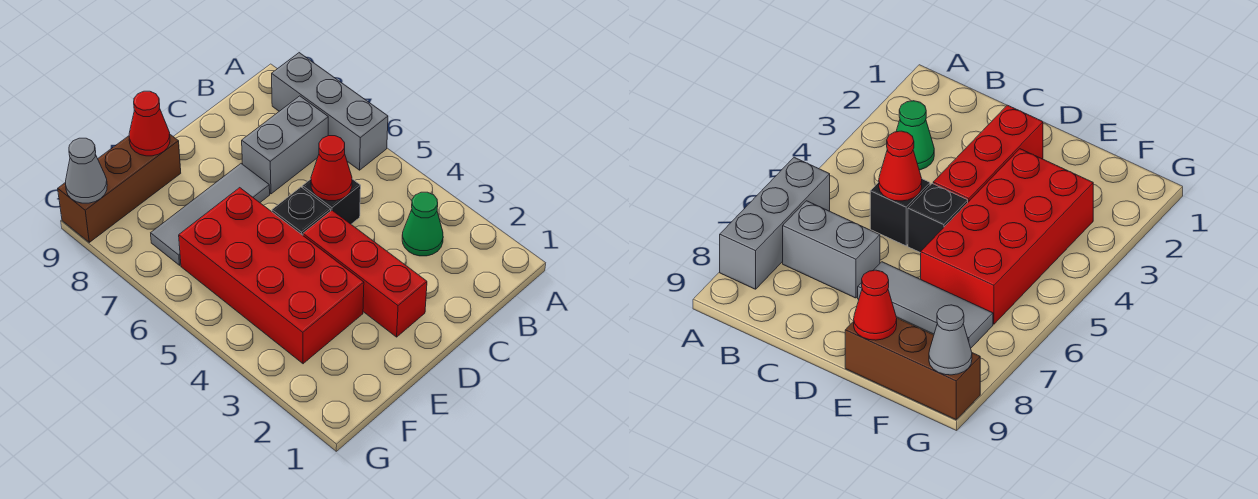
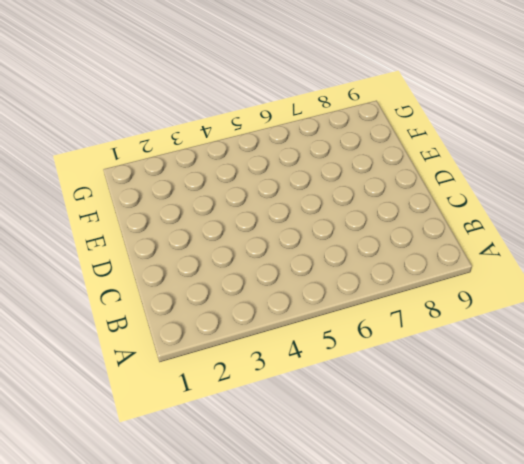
none -> grey brick A6:A8 level 1
none -> green cone B3 level 1
none -> grey brick B7:C7 level 1

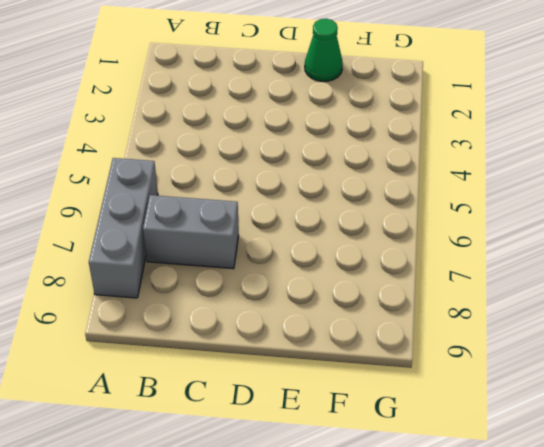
green cone E1 level 1 -> green cone B3 level 1
none -> black brick C5 level 1
none -> red brick D2:D4 level 1
none -> black brick D5 level 1

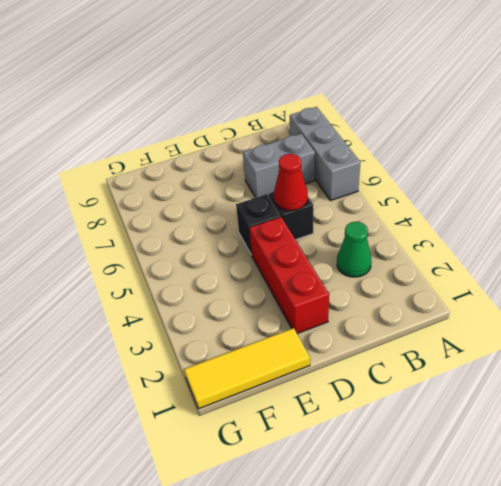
yellow tile E1:G1 level 1 -> none
none -> grey tile D7:F7 level 1
none -> red brick E3:F6 level 1
none -> brown brick E9:G9 level 1

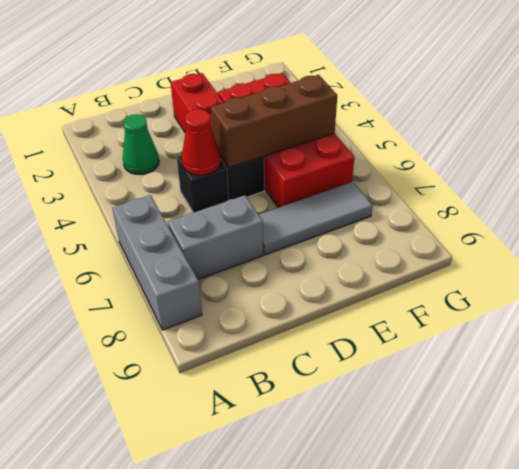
brown brick D5:F5 level 2 -> brown brick E9:G9 level 1
none -> red cone E9 level 2
none -> grey cone G9 level 2

